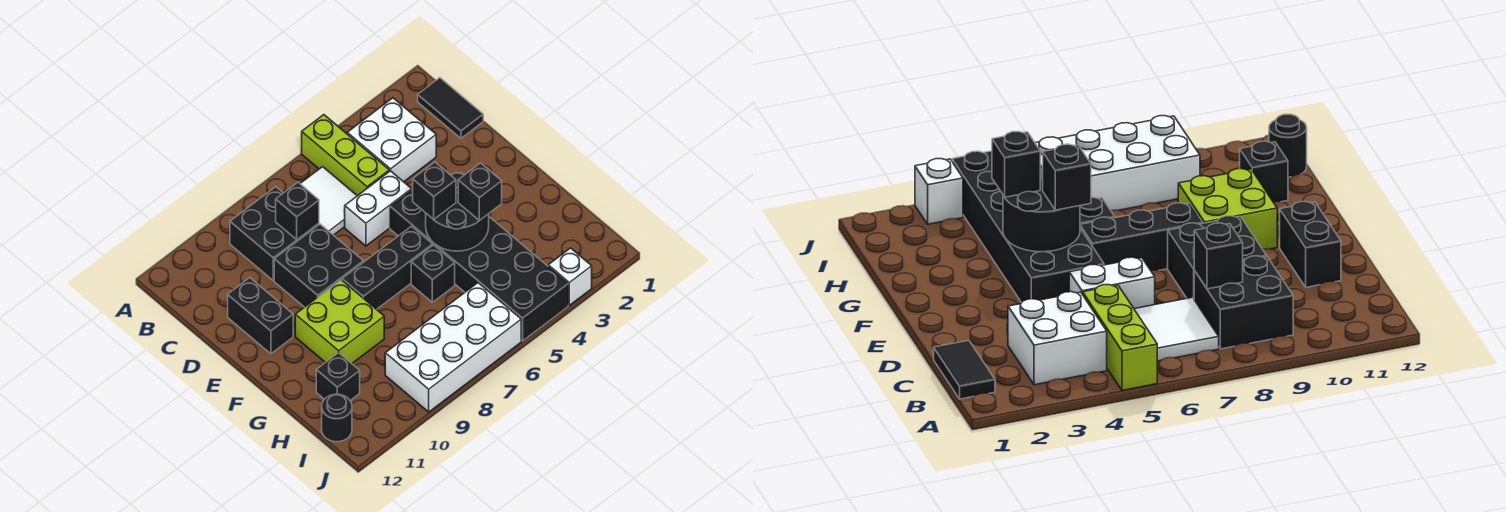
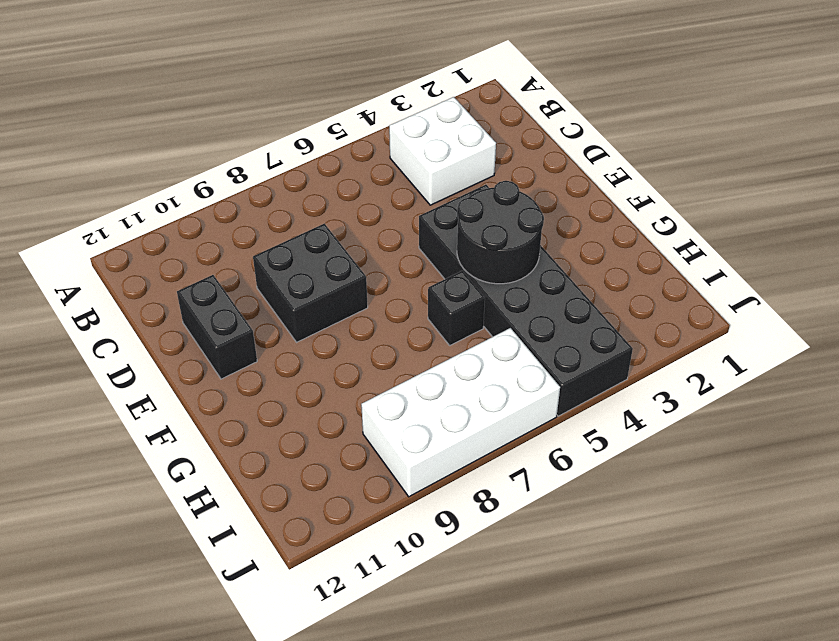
none -> lime brick A5:C5 level 1
none -> black tile B1:C1 level 1
none -> white tile B6:C7 level 1

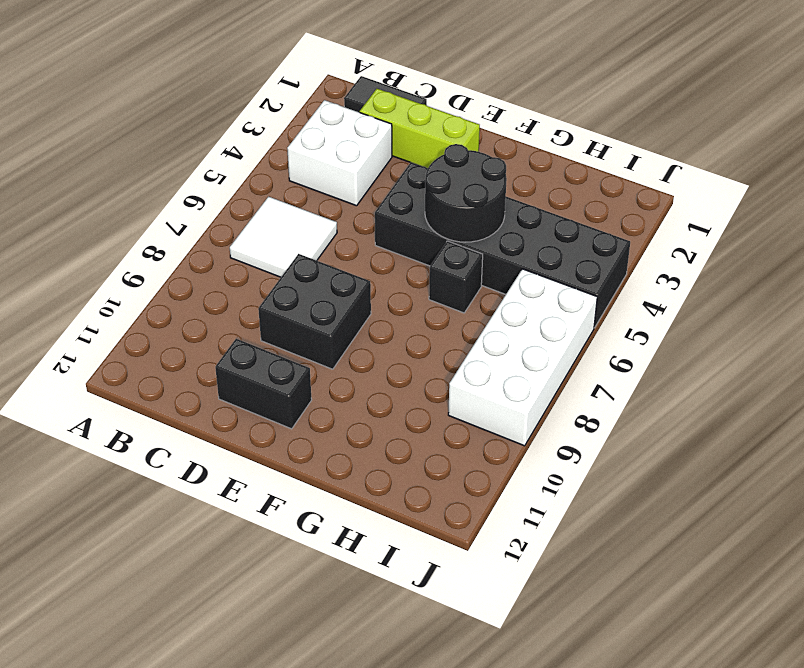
lime brick C2:E2 level 1 -> lime brick A5:C5 level 1
none -> black brick B8:C9 level 1
none -> white brick D5:D6 level 1
none -> black brick F6:F8 level 1

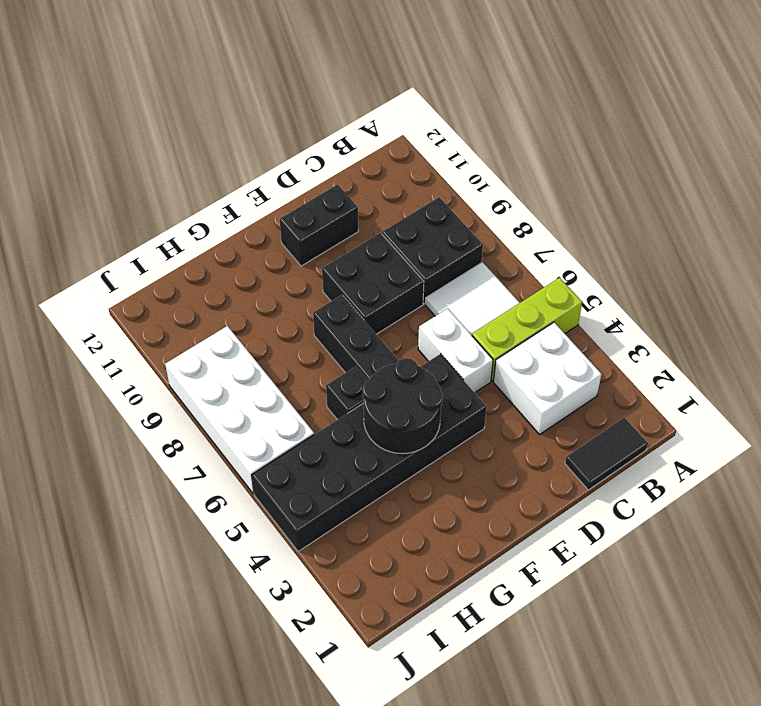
none -> lime brick F9:G10 level 1
none -> black brick H11 level 1
none -> black round brick I12 level 1

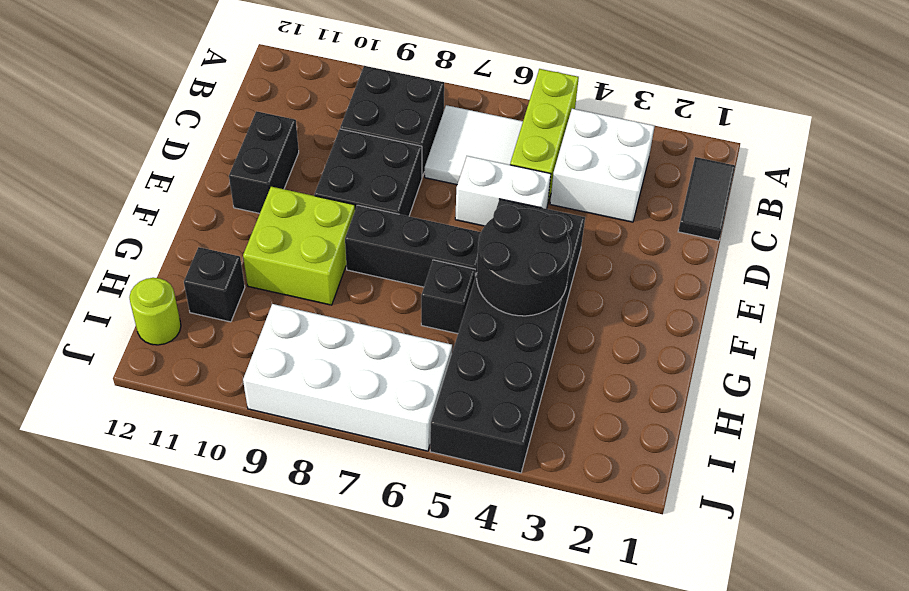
lime round brick I12 level 1 -> black round brick I12 level 1
none -> white brick J3 level 1
none -> black brick C8 level 2
none -> black brick F5 level 3

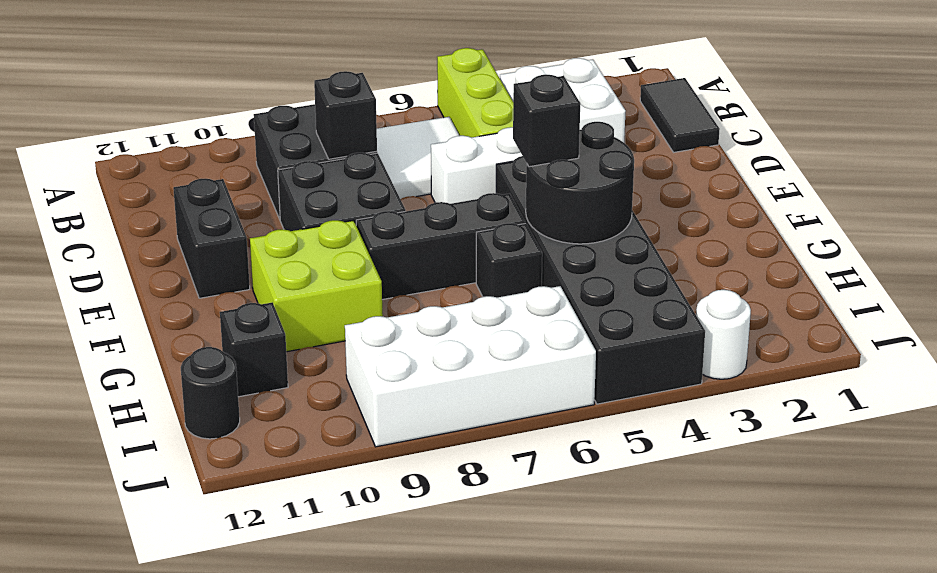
white round brick J3 level 1 -> white brick J3 level 1
none -> black brick G4 level 3

